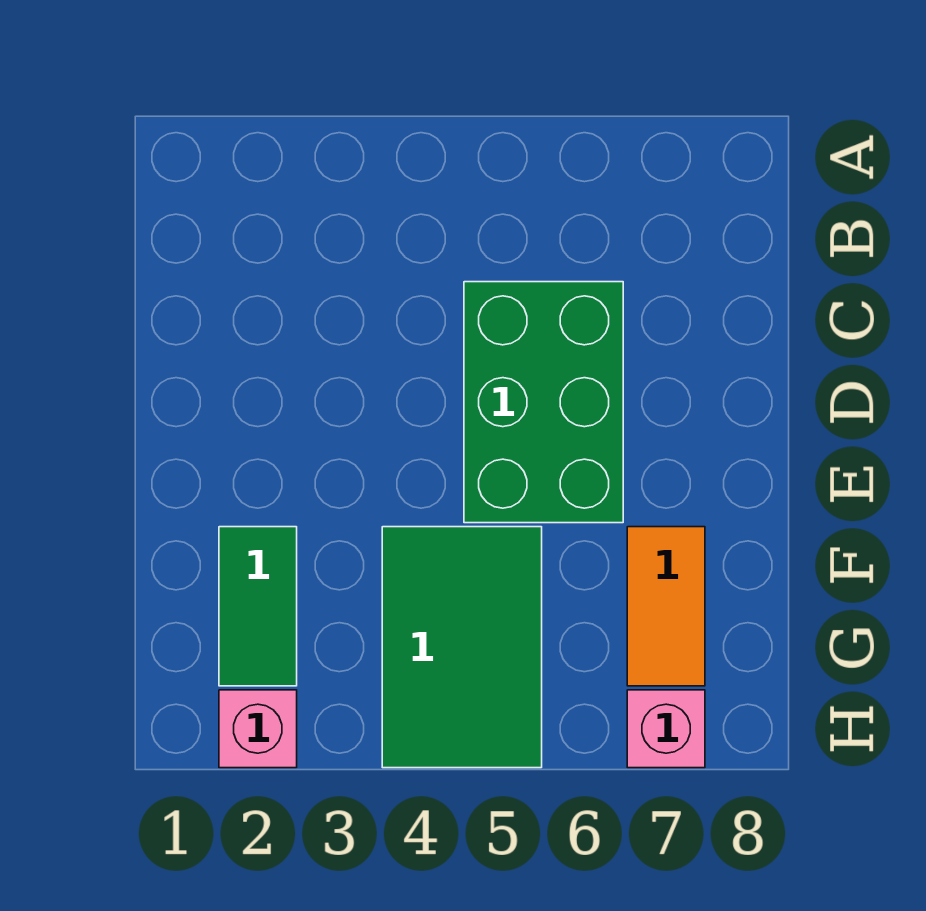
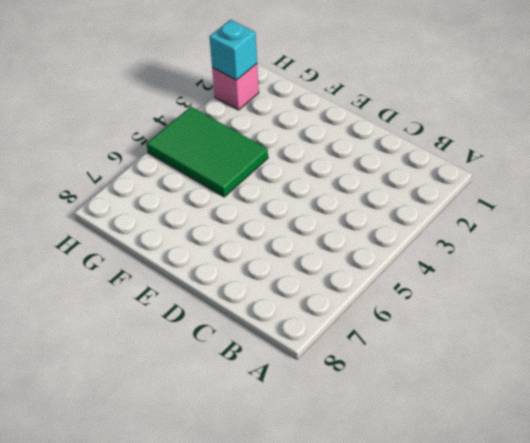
cyan brick H2 level 2 -> none
none -> green brick C5:E6 level 1
none -> green tile F2:G2 level 1

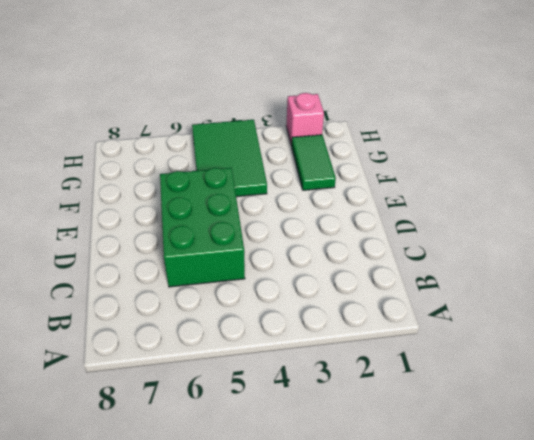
none -> orange tile F7:G7 level 1
none -> pink brick H7 level 1

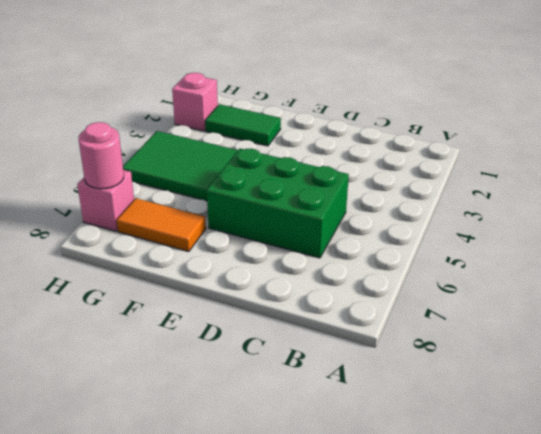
pink round brick H7 level 2 -> none

